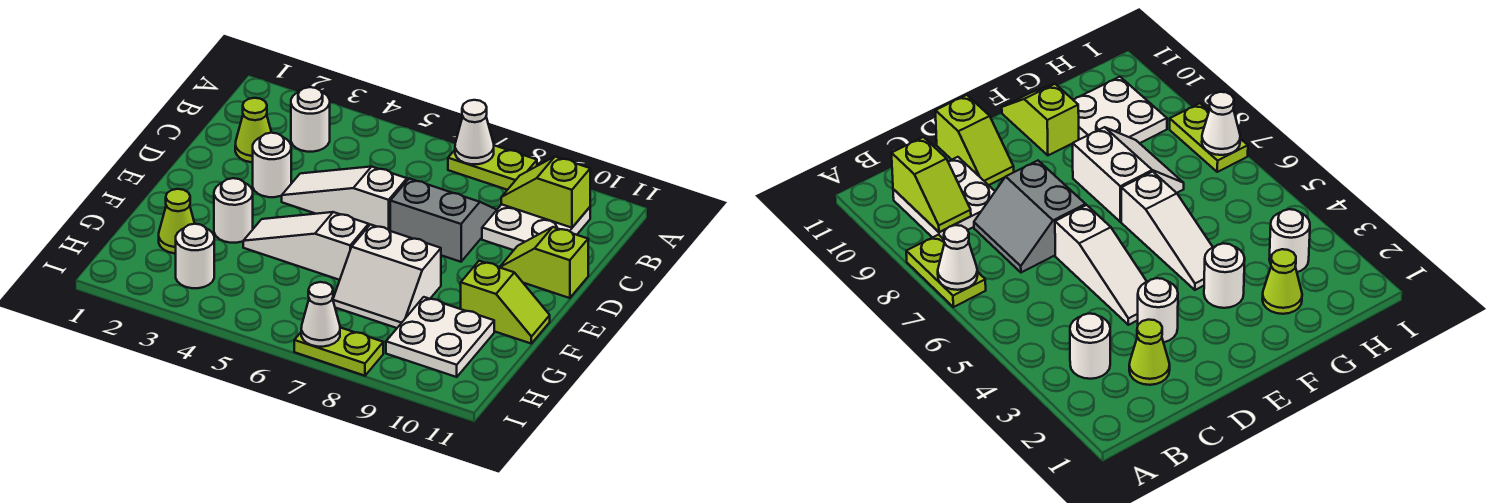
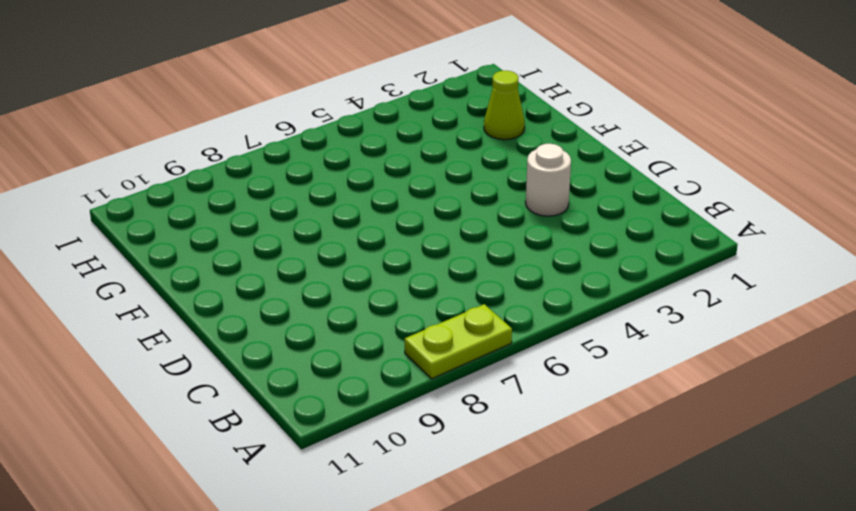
none -> white round brick B3 level 1
none -> white plate B9:C10 level 1
none -> lime cone C2 level 1

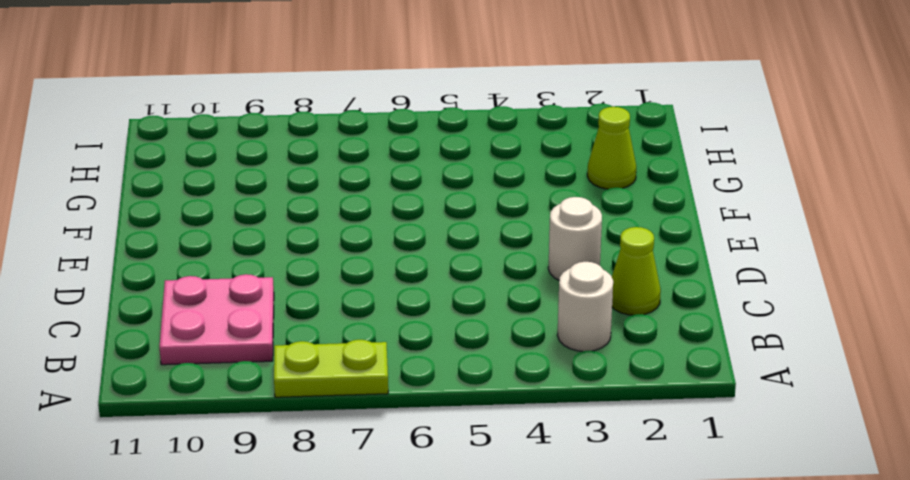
pink plate B9:C10 level 1 -> white plate B9:C10 level 1
none -> grey slope C7:D8 level 1 top D
none -> white slope D4:D6 level 1 top 6
none -> lime slope D10:D11 level 1 top 11

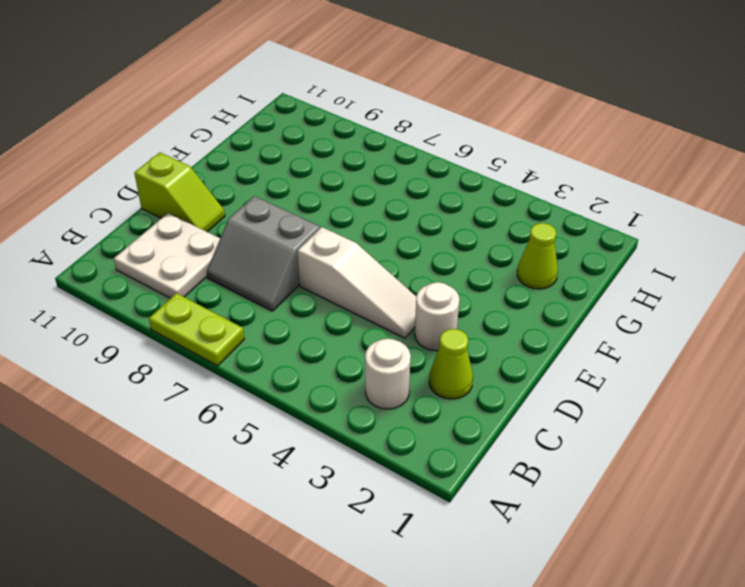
none -> white round brick F3 level 1
none -> white slope F4:F6 level 1 top 6
none -> white slope F7:G8 level 1 top F

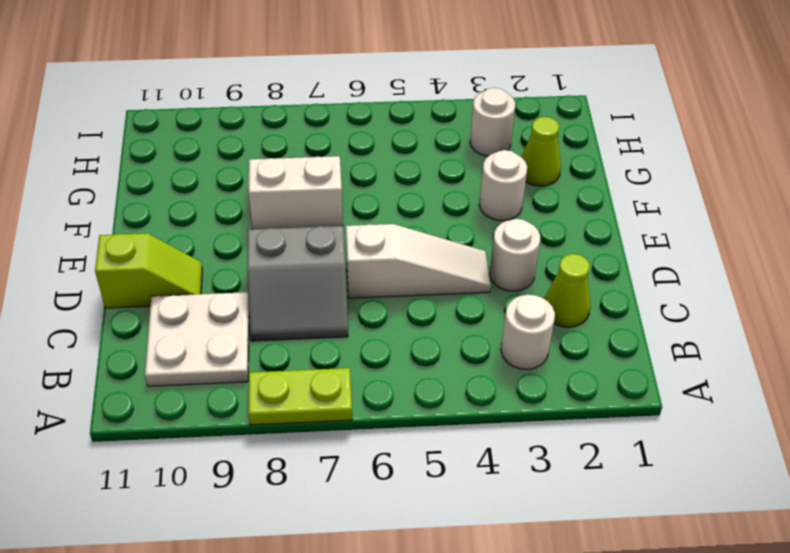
none -> white slope F4:F6 level 1 top 6
none -> lime slope F10:F11 level 1 top 10
none -> white plate G9:H10 level 1

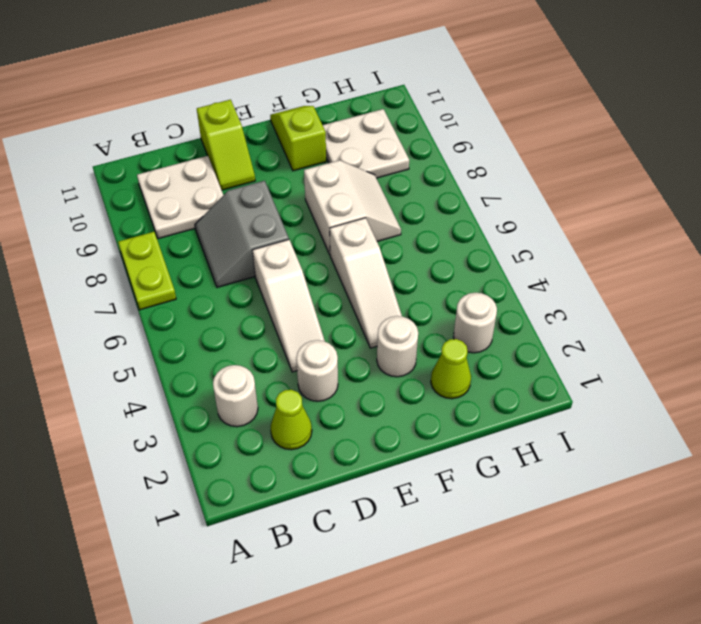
none -> lime plate I7:I8 level 1
none -> white cone A7 level 2
none -> lime slope B9:B10 level 2 top 10

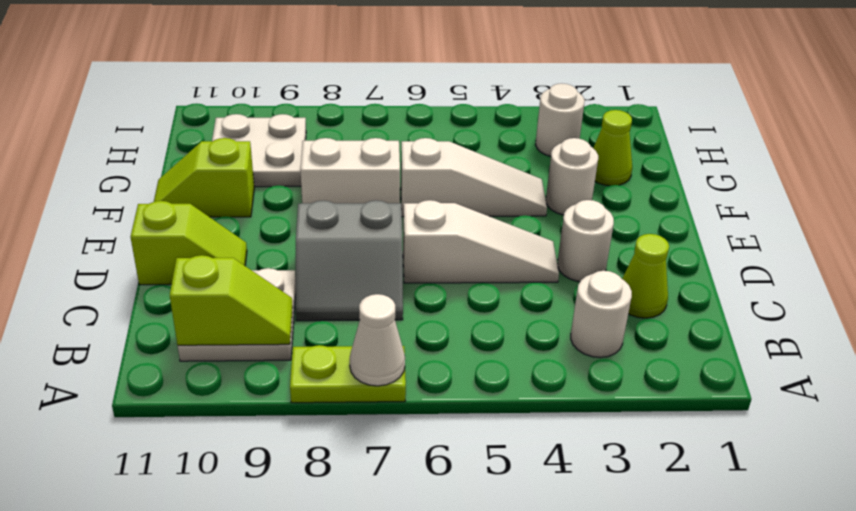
none -> lime plate I7:I8 level 1
none -> white cone I7 level 2

